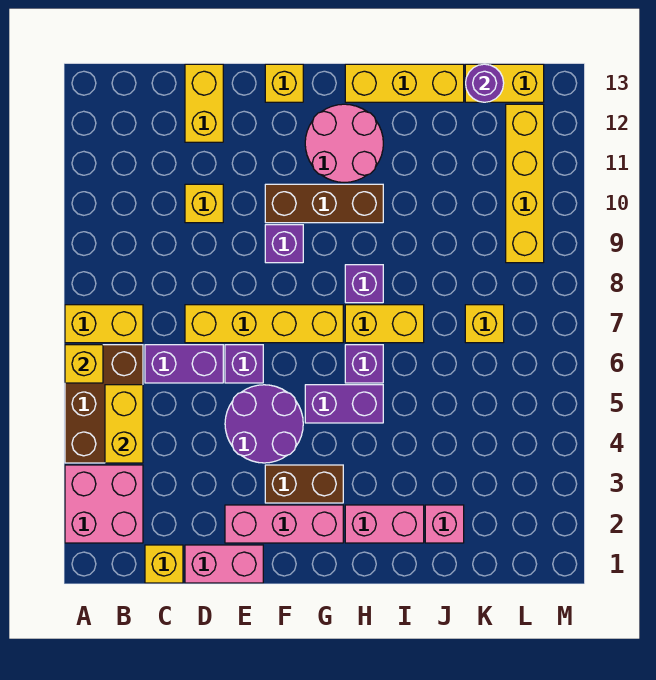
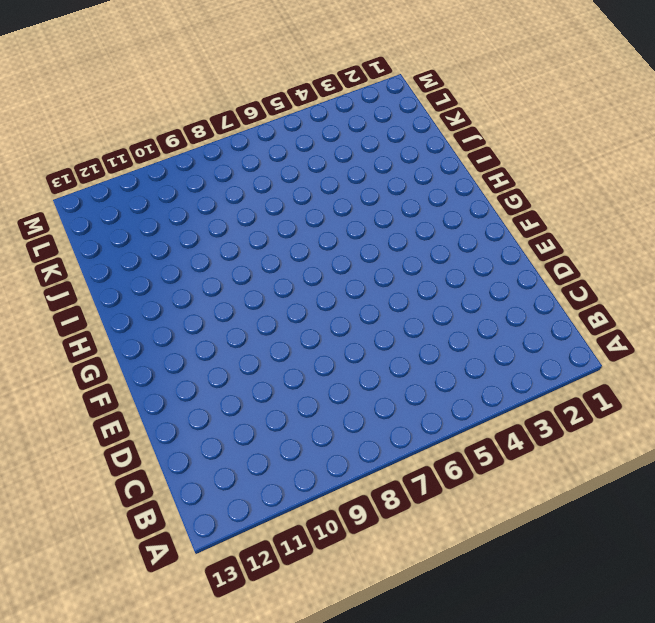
none -> pink brick A2:B3 level 1
none -> brown brick A4:B6 level 1
none -> yellow brick A7:B7 level 1
none -> yellow brick C1 level 1

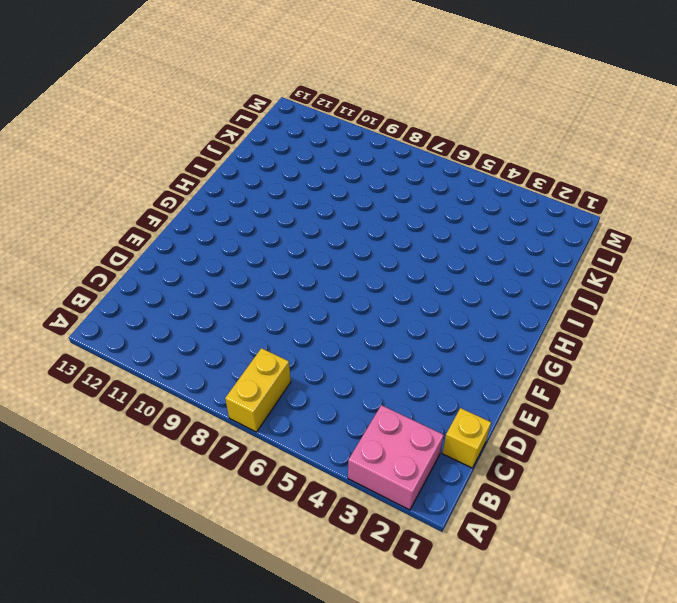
none -> brown brick A4:B6 level 1
none -> purple brick C6:D6 level 1
none -> pink brick D1:E1 level 1
none -> yellow brick D7:G7 level 1

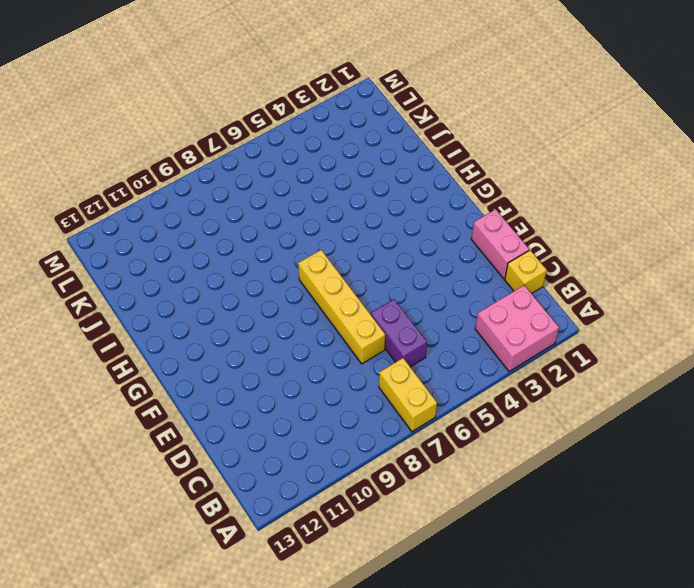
none -> brown brick A4:B6 level 1
none -> yellow brick D10 level 1
none -> yellow brick D12:D13 level 1
none -> pink brick E2:G2 level 1

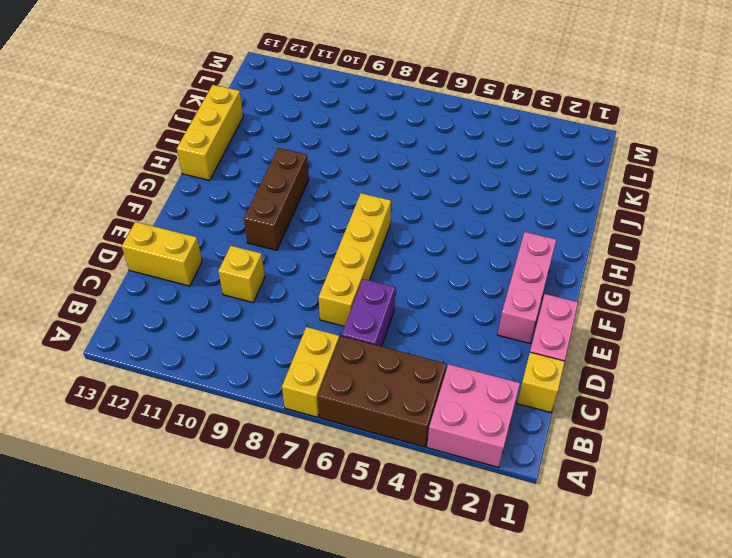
none -> purple round brick E4:F5 level 1
none -> purple brick E6 level 1
none -> brown brick F3:G3 level 1
none -> purple brick F9 level 1

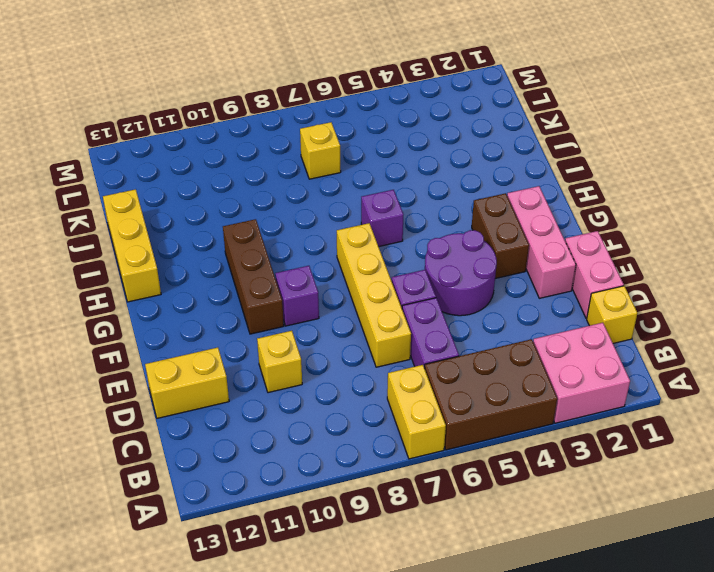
none -> yellow brick F13 level 1
none -> purple brick G5:H5 level 1
none -> pink round brick G11:H12 level 1
none -> pink brick H2:I2 level 1

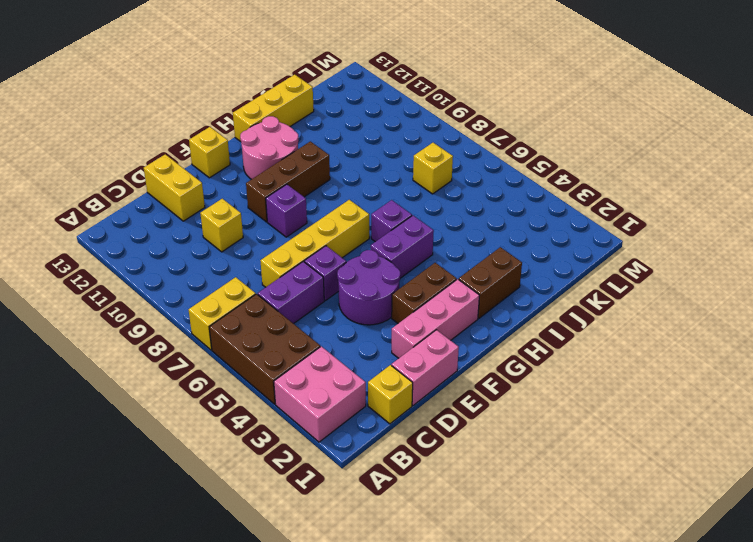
brown brick H2:I2 level 1 -> pink brick H2:I2 level 1
none -> yellow brick H7:I7 level 1
none -> purple brick H8 level 1
none -> pink brick J2 level 1
none -> yellow brick K13:L13 level 1

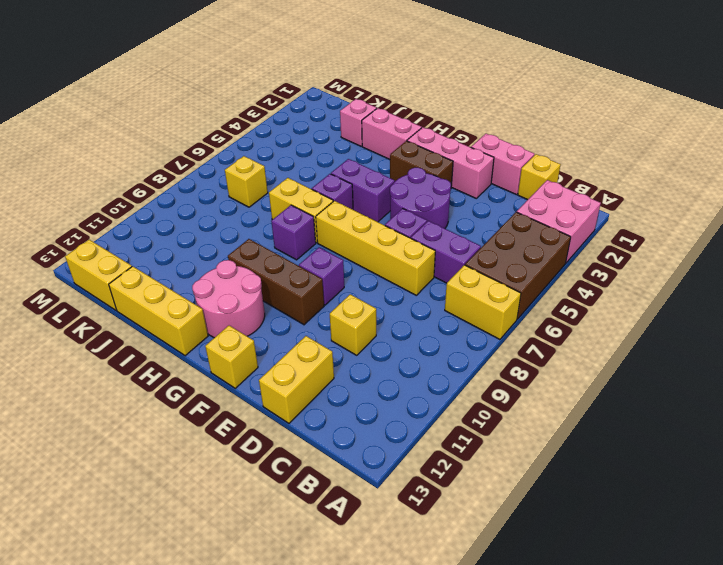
none -> yellow brick L9:L12 level 1
none -> yellow brick A6 level 2
none -> yellow brick B4:B5 level 2
none -> purple round brick K13 level 2

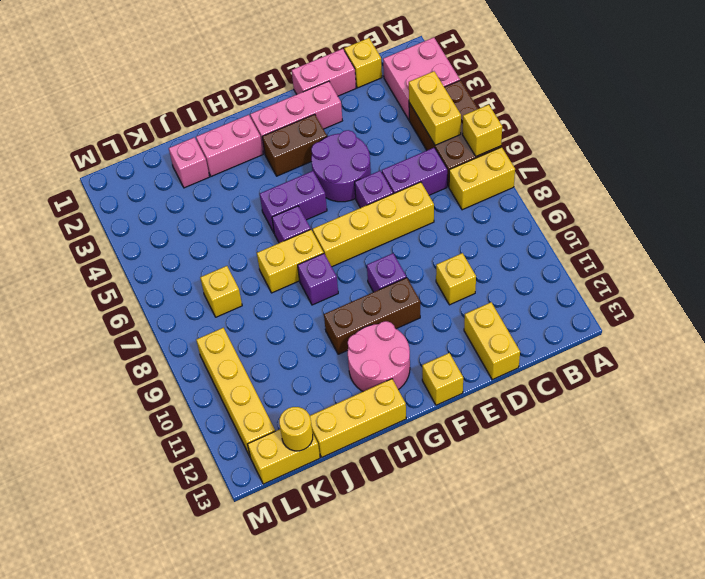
yellow round brick K13 level 2 -> purple round brick K13 level 2

